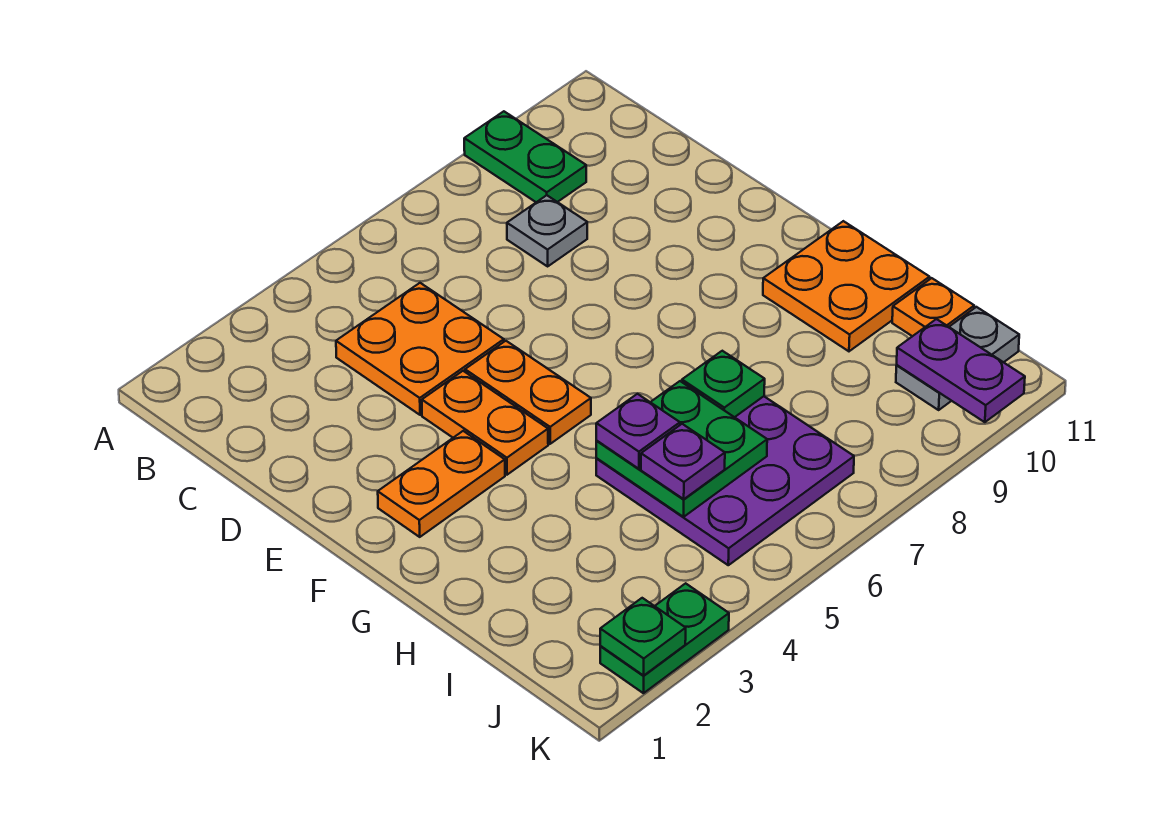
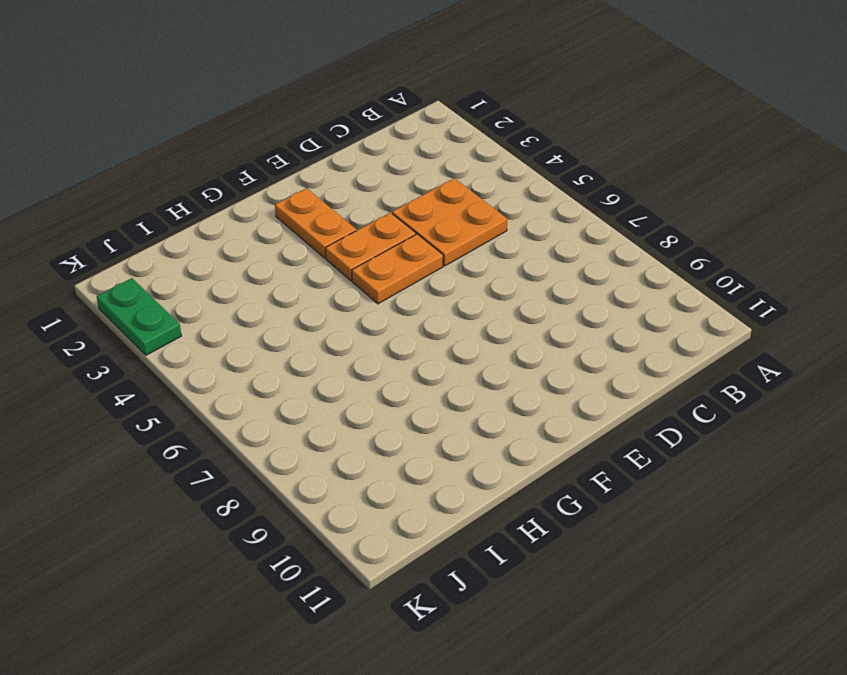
none -> green plate A9:B9 level 1
none -> grey plate C8 level 1
none -> orange plate G10:H11 level 1

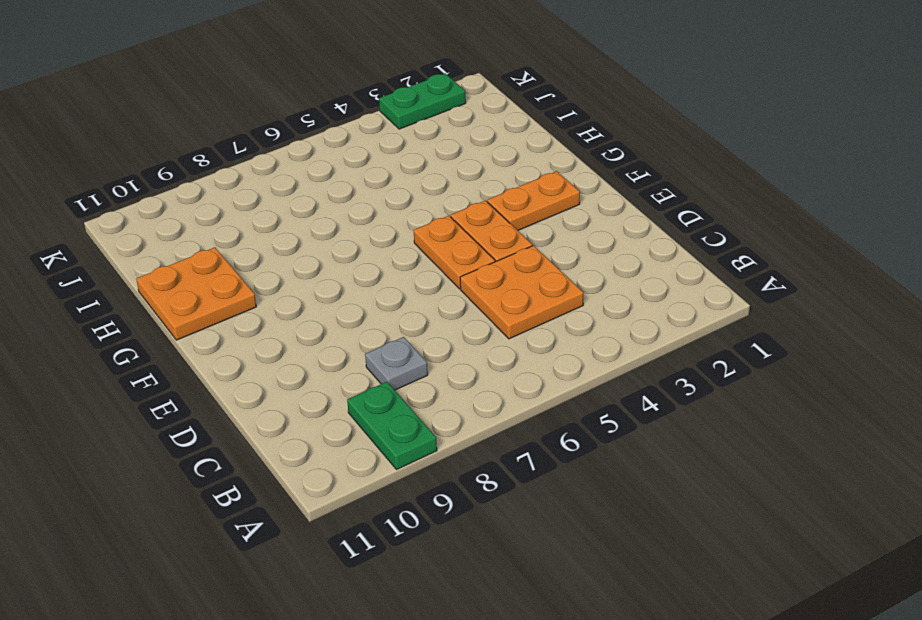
none -> purple plate H5:J7 level 1
none -> orange plate I11 level 1
none -> grey plate J10:J11 level 1

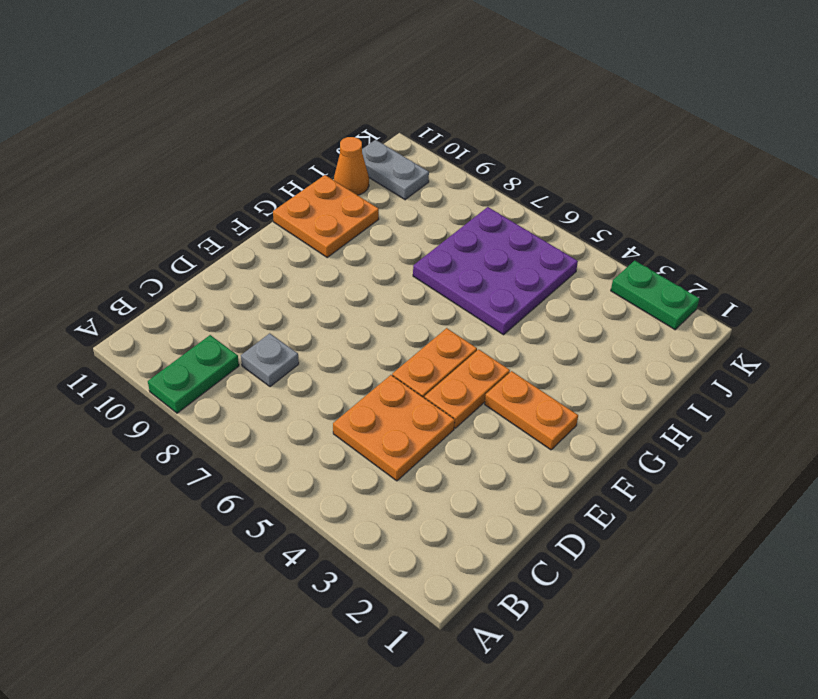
orange cone I11 level 1 -> orange plate I11 level 1
none -> green plate H5:I6 level 2
none -> green plate H7 level 2
none -> purple plate J10:K10 level 2

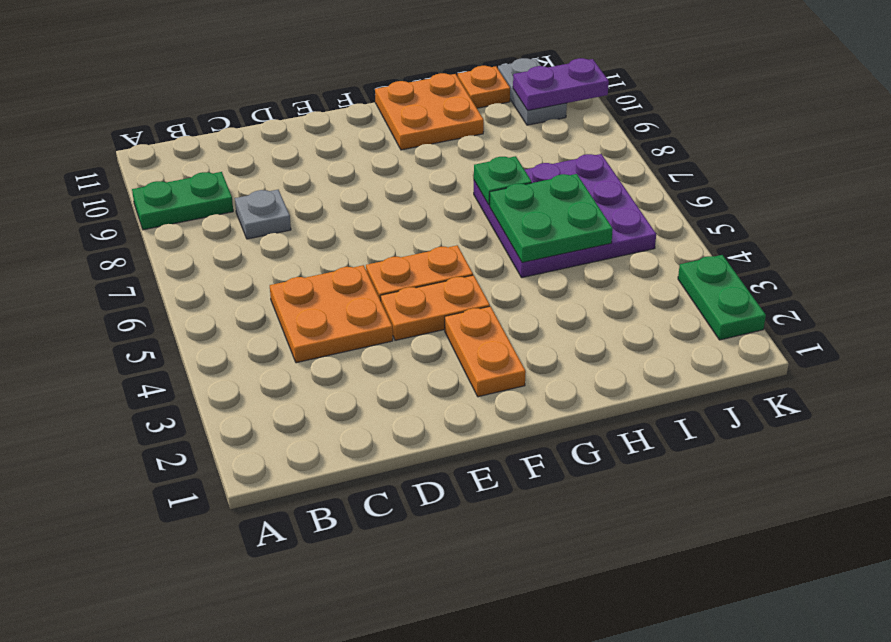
none -> green plate K2 level 2
none -> purple plate H5 level 3
none -> purple plate I5 level 3

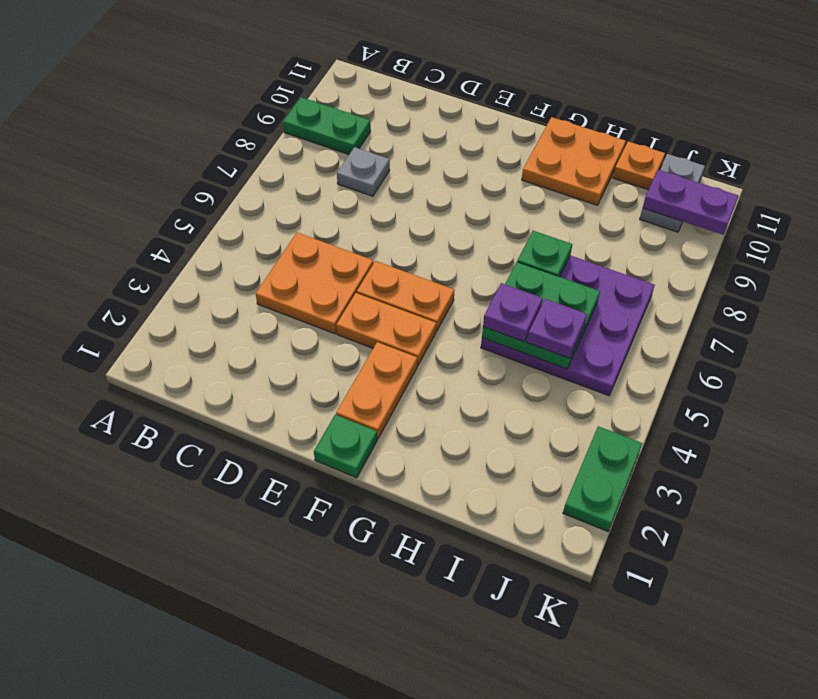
green plate F1 level 1 -> green plate K2 level 2

